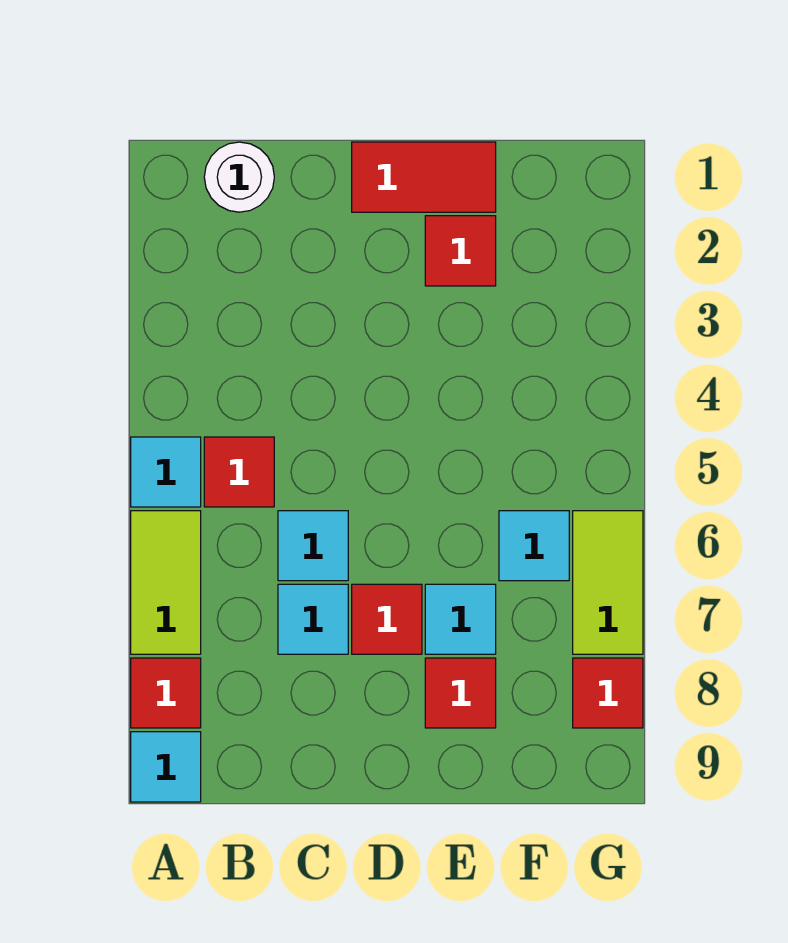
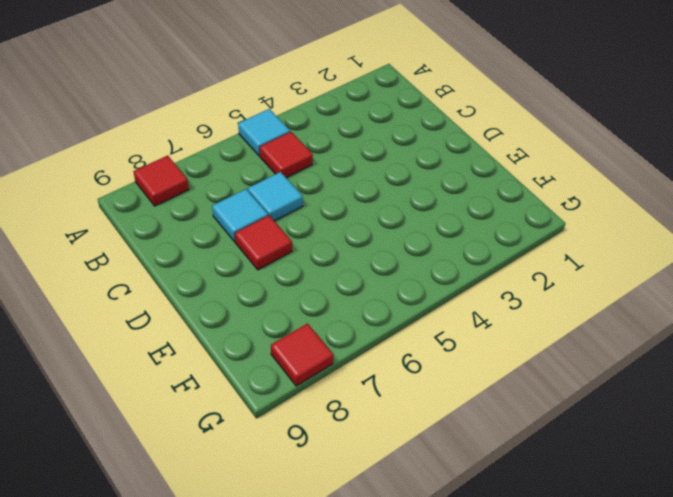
none -> lime tile A6:A7 level 1
none -> cyan tile A9 level 1
none -> white round brick B1 level 1

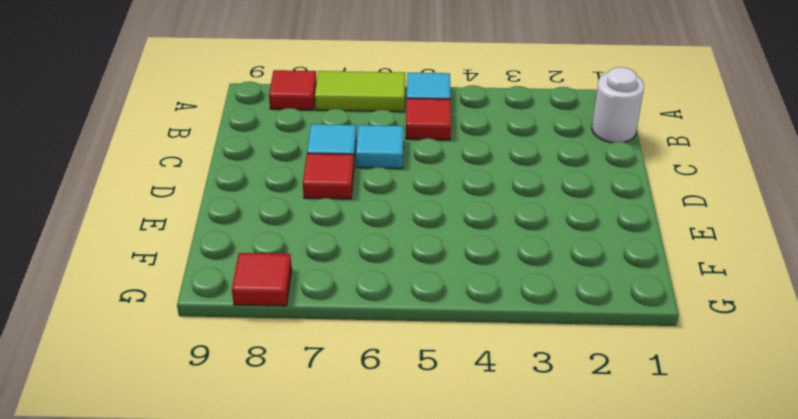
none -> cyan tile A9 level 1
none -> red tile D1:E1 level 1
none -> red tile E2 level 1

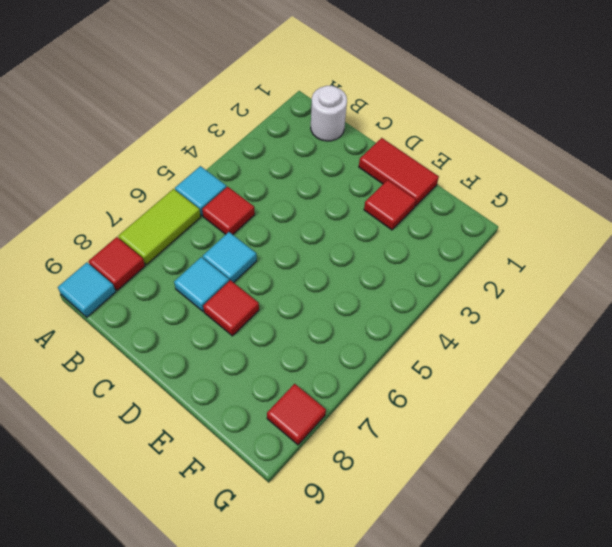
none -> cyan tile E7 level 1
none -> red tile E8 level 1
none -> cyan tile F6 level 1

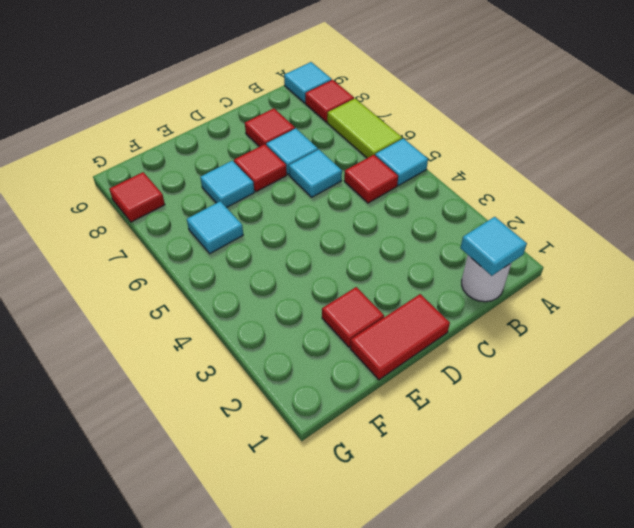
cyan tile B1 level 2 -> none
red tile C8 level 1 -> red tile E8 level 1
none -> lime tile G6:G7 level 1

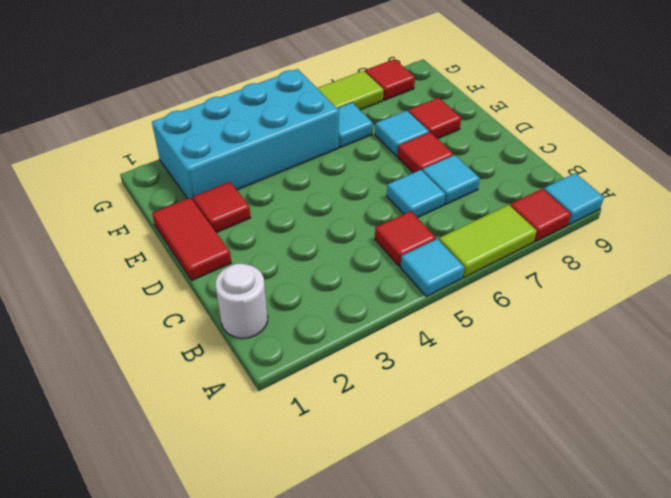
cyan brick F2:G5 level 1 -> none

